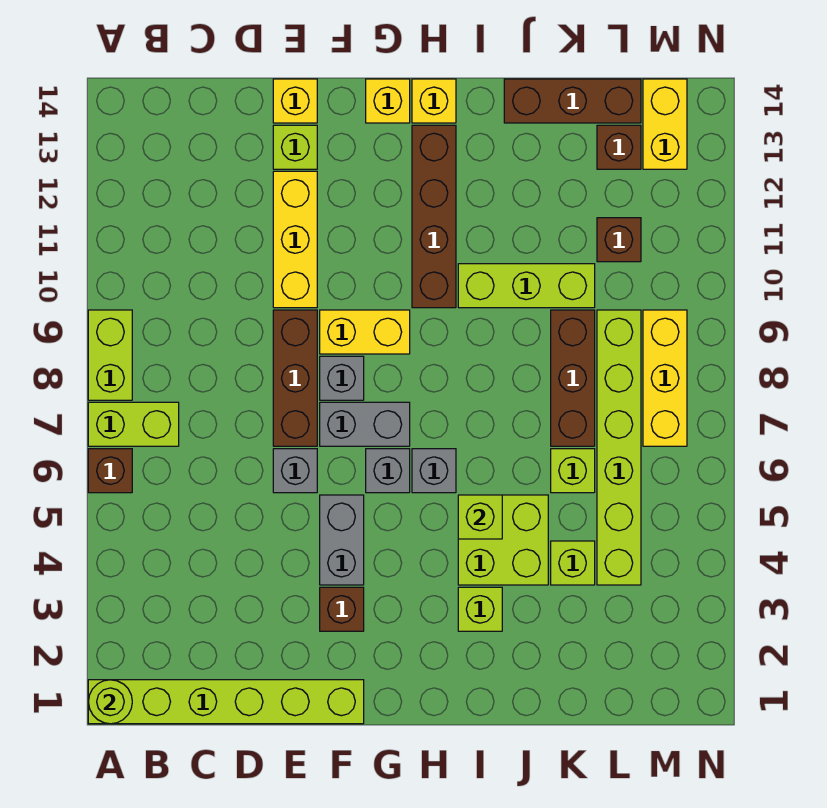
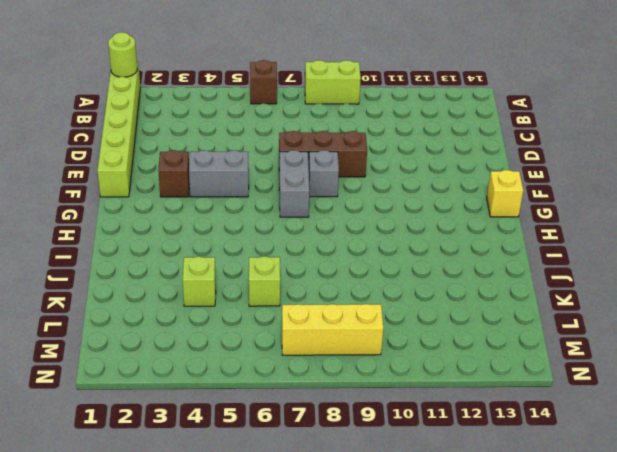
none -> lime brick A7:B7 level 1
none -> grey brick E6 level 1
none -> yellow brick E10:E12 level 1
none -> lime brick E13 level 1

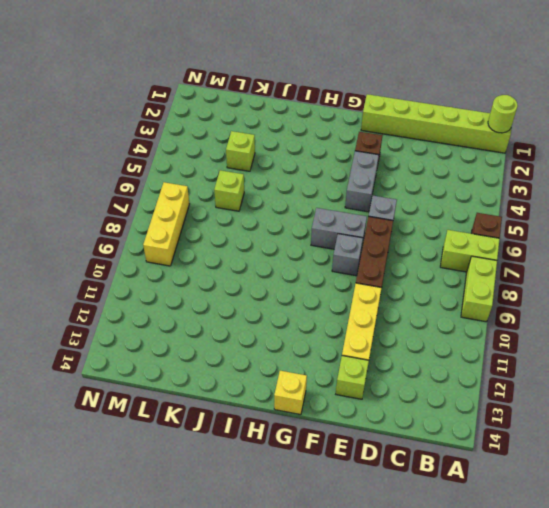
none -> yellow brick E14 level 1
none -> yellow brick F9:G9 level 1
none -> grey brick G6 level 1
none -> grey brick H6 level 1

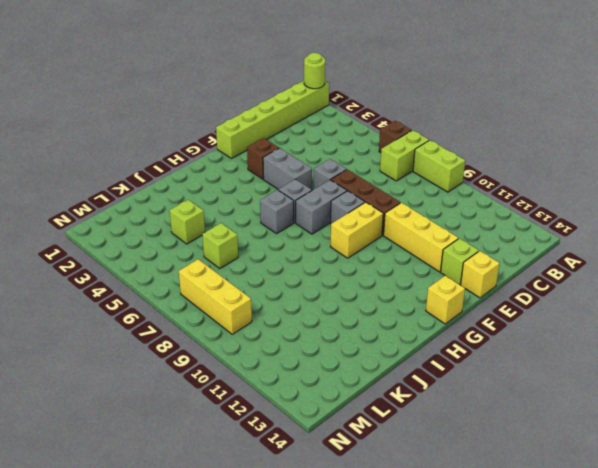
none -> brown brick H10:H13 level 1
none -> yellow brick H14 level 1
none -> lime brick I3 level 1
none -> lime brick I4:J5 level 1

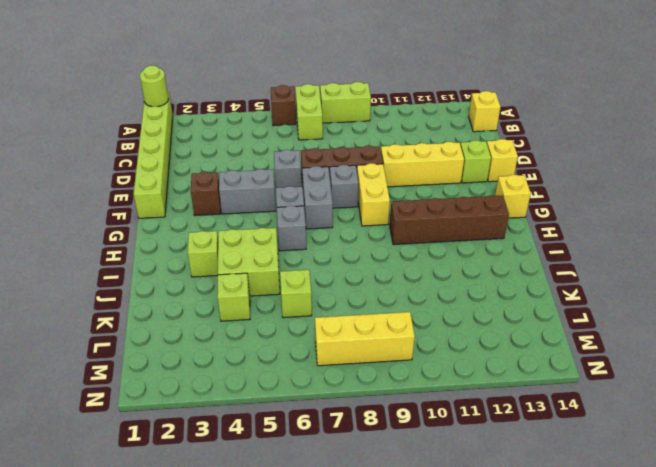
yellow brick B14 level 1 -> yellow brick H14 level 1
none -> lime brick I10:K10 level 1
none -> brown brick J14:L14 level 1
none -> brown brick K7:K9 level 1
none -> lime brick L4:L9 level 1

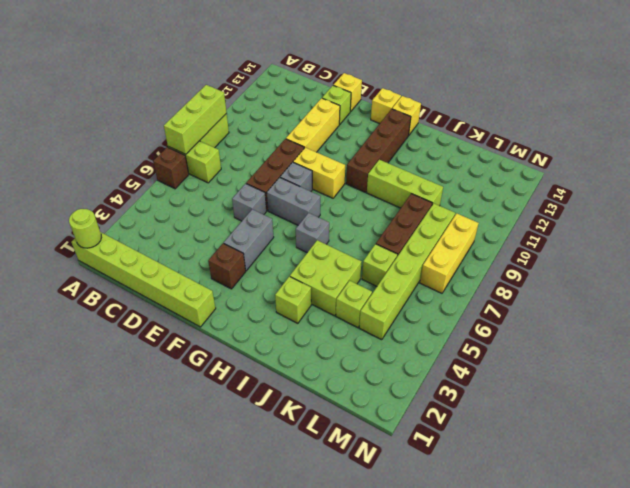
lime brick A7:A9 level 2 -> none
none -> grey brick G6 level 1
none -> brown brick J14:L14 level 1
none -> brown brick L11 level 1
none -> brown brick L13 level 1

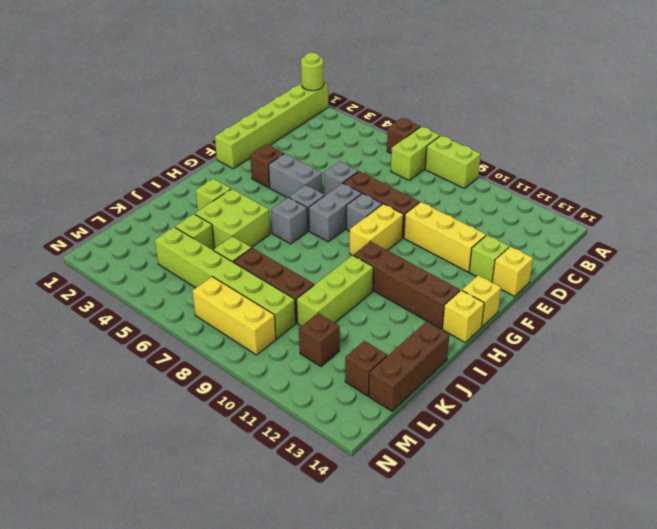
none -> yellow brick M13:M14 level 1
none -> lime brick I5 level 2

